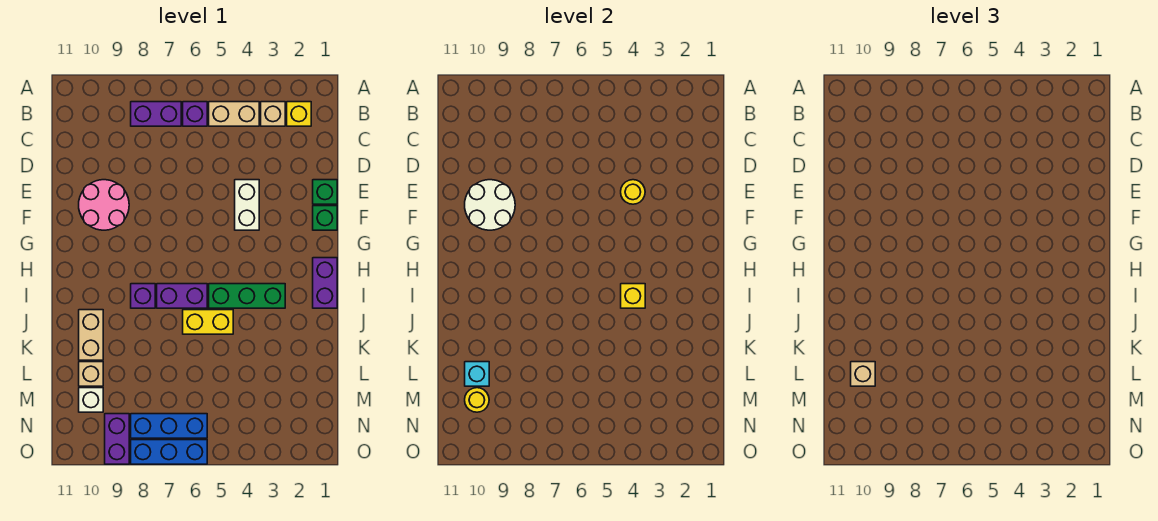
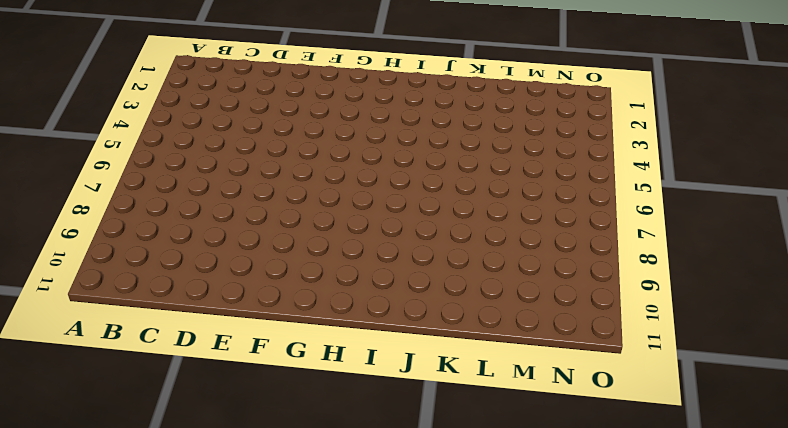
none -> yellow brick B2 level 1
none -> tan brick B3 level 1
none -> tan brick B4:B5 level 1

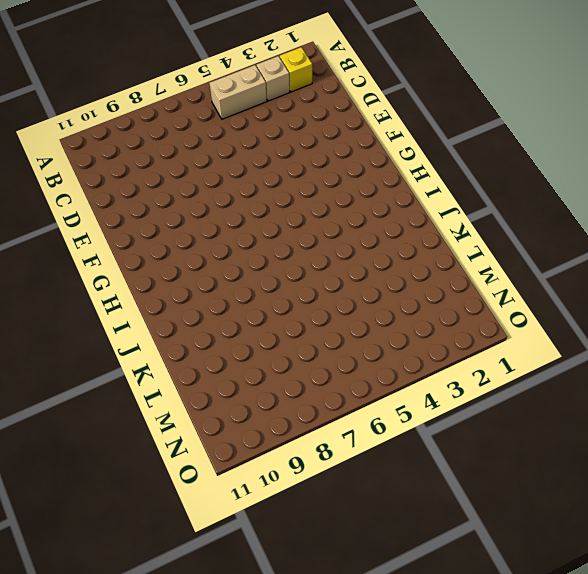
none -> purple brick B6 level 1
none -> purple brick B7:B8 level 1
none -> green brick E1 level 1

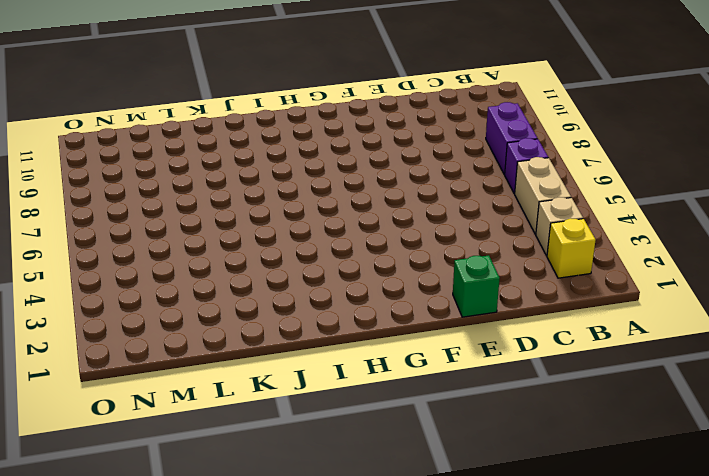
none -> white brick E4:F4 level 1
none -> pink round brick E9:F10 level 1
none -> green brick F1 level 1

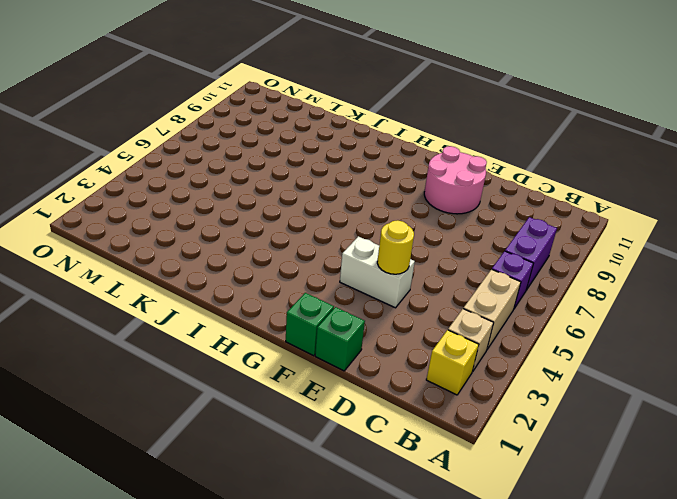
none -> purple brick H1:I1 level 1
none -> green brick I3:I5 level 1
none -> purple brick I6:I7 level 1

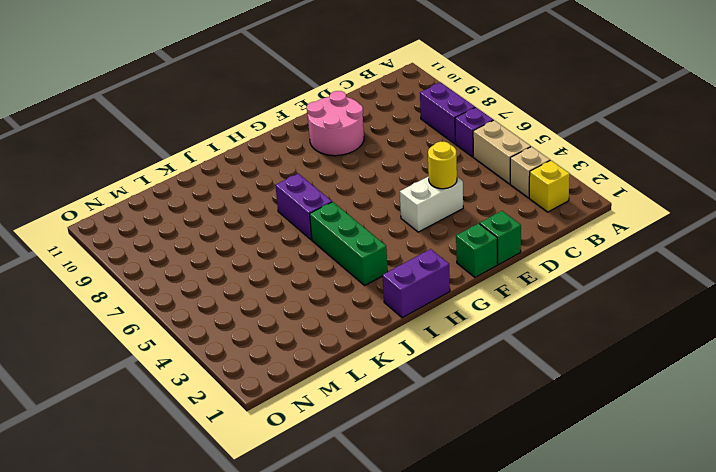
none -> purple brick I8 level 1
none -> yellow brick J5:J6 level 1
none -> tan brick J10:K10 level 1

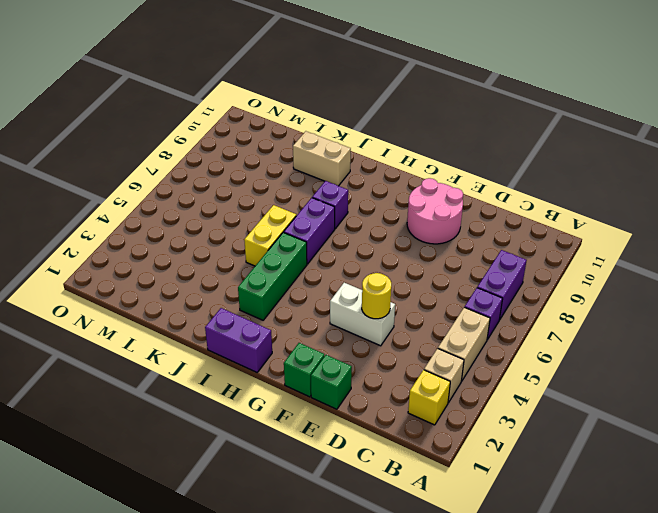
none -> tan brick L10 level 1
none -> white brick M10 level 1
none -> blue brick N6:N8 level 1

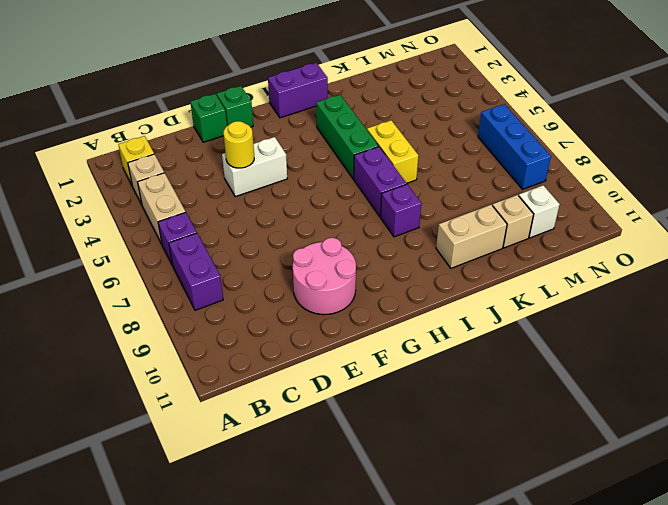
none -> purple brick N9:O9 level 1
none -> blue brick O6:O8 level 1
none -> white round brick E9:F10 level 2

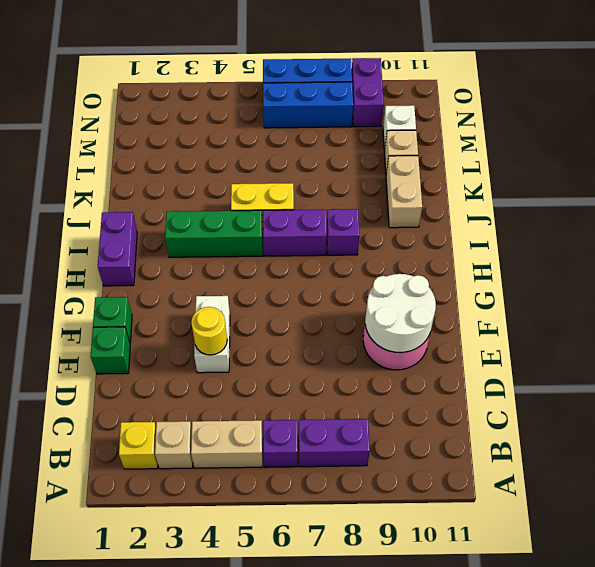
none -> yellow brick I4 level 2
none -> cyan brick L10 level 2
none -> yellow round brick M10 level 2

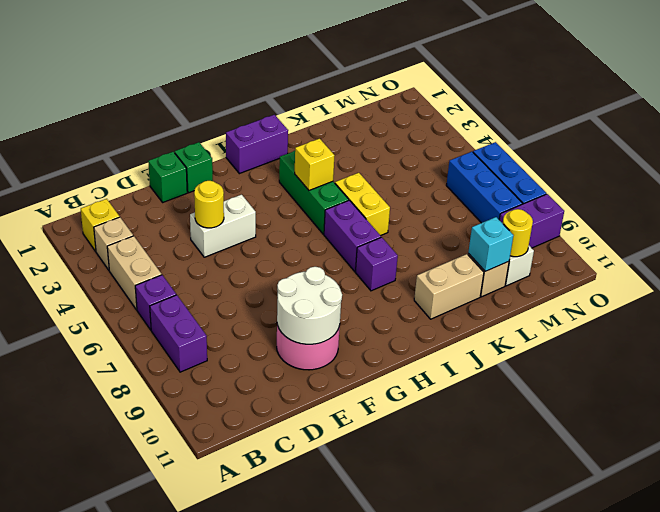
none -> tan brick L10 level 3

